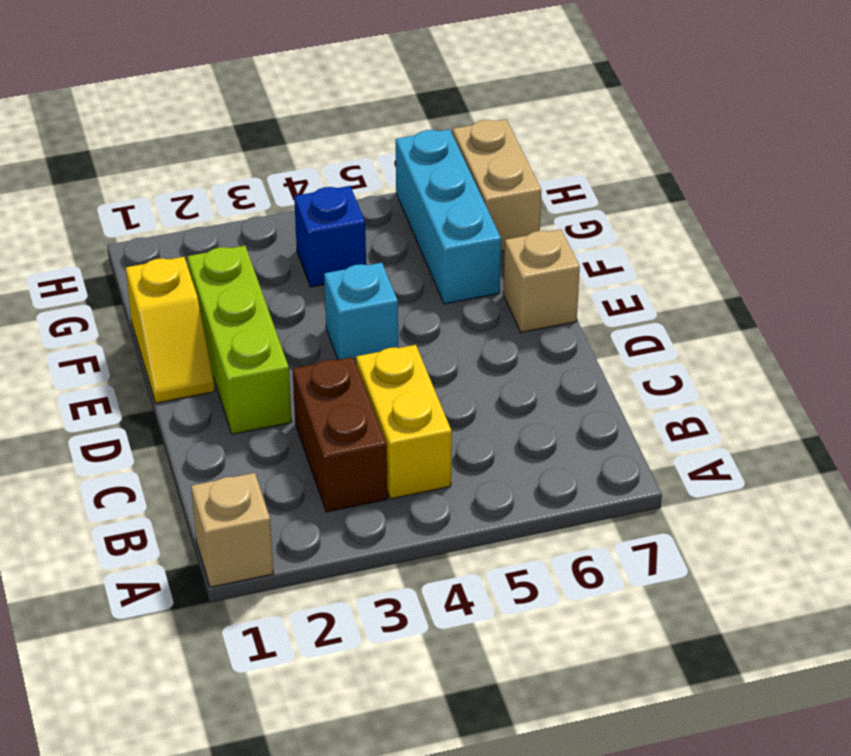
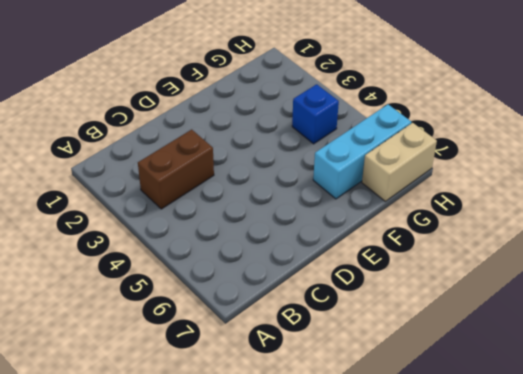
none -> tan brick A1 level 1
none -> yellow brick B4:C4 level 1

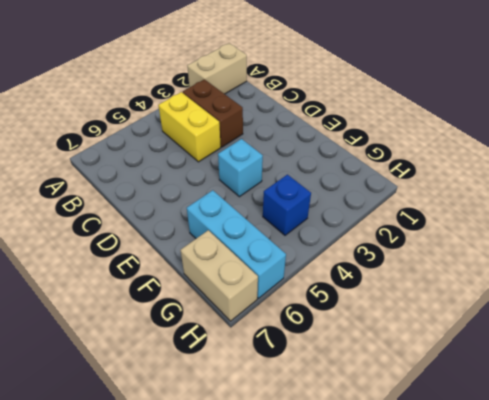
tan brick A1:A2 level 1 -> tan brick A1 level 1
none -> lime brick D2:F2 level 1
none -> yellow slope E1:F1 level 1 top F

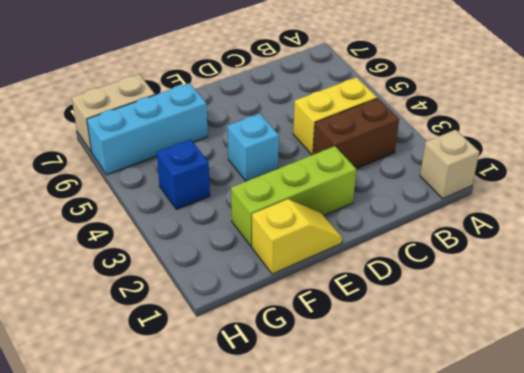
none -> tan brick E7 level 1

